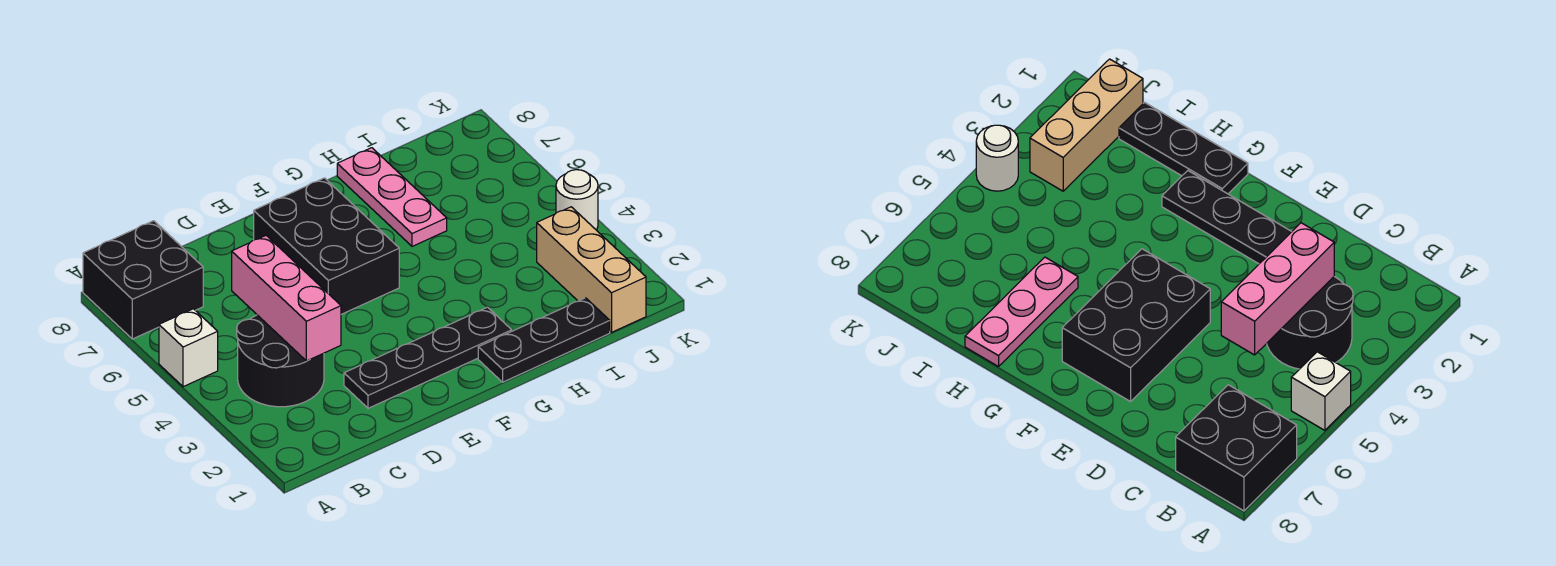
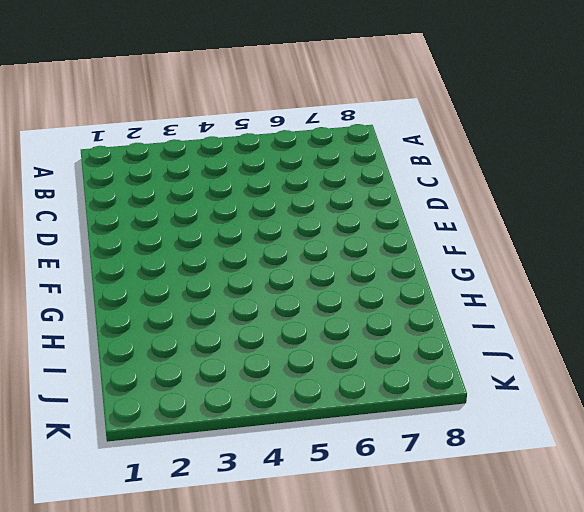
none -> white brick A5 level 1
none -> black brick A7:B8 level 1

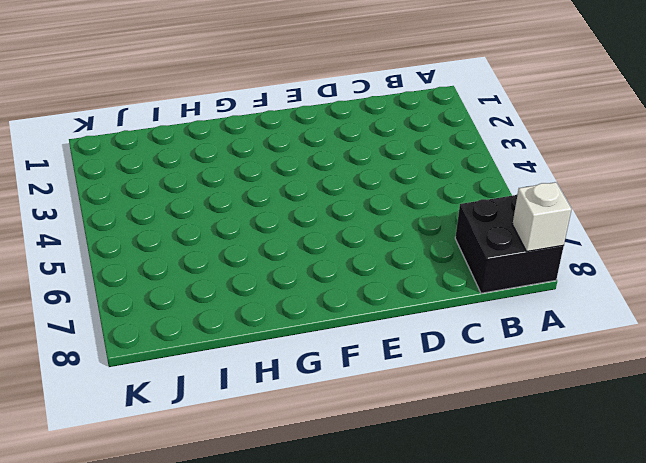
white brick A8 level 2 -> white brick A5 level 1
none -> black round brick B3:C4 level 1
none -> black plate D2:G2 level 1

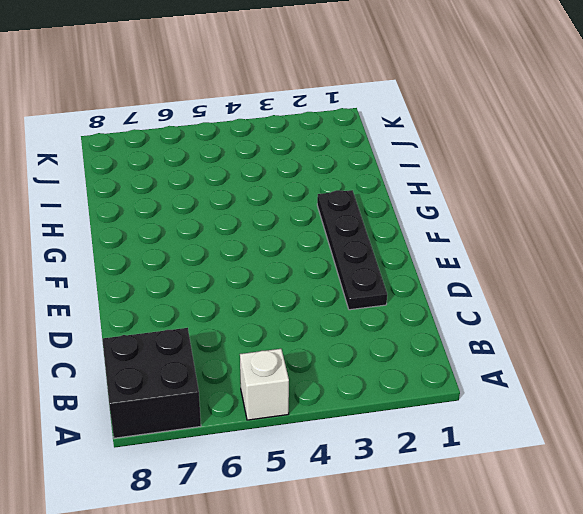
none -> black round brick B3:C4 level 1
none -> black brick E5:F7 level 1

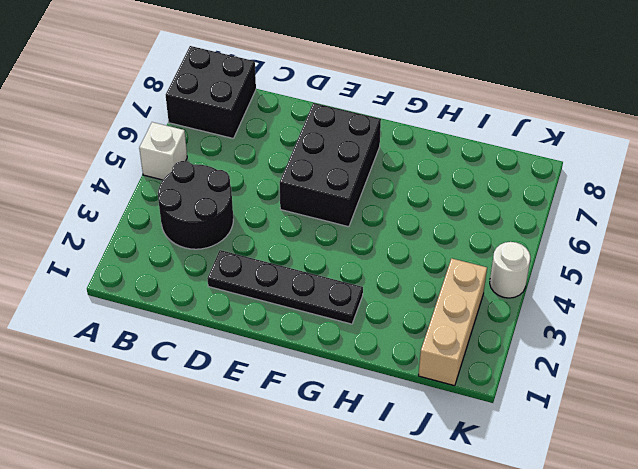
none -> black plate G1:I1 level 1
none -> pink plate H6:H8 level 1

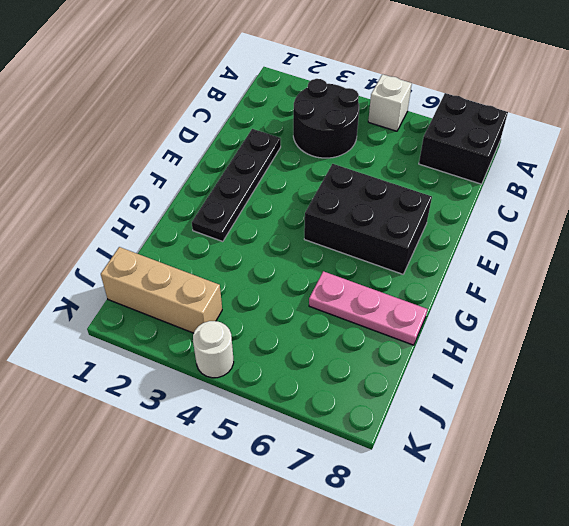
none -> black plate G1:I1 level 1
none -> pink brick C3:C5 level 2

